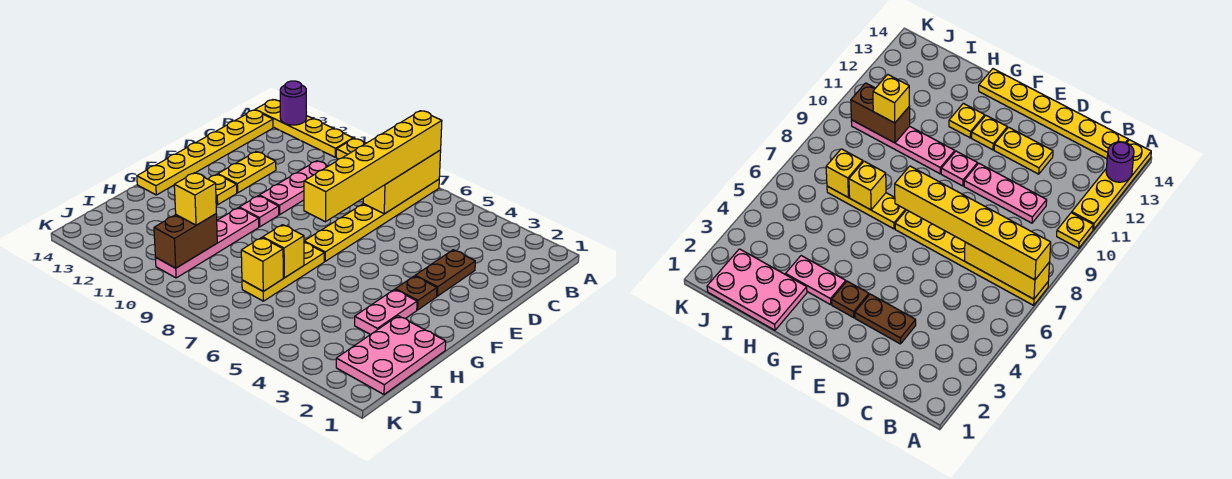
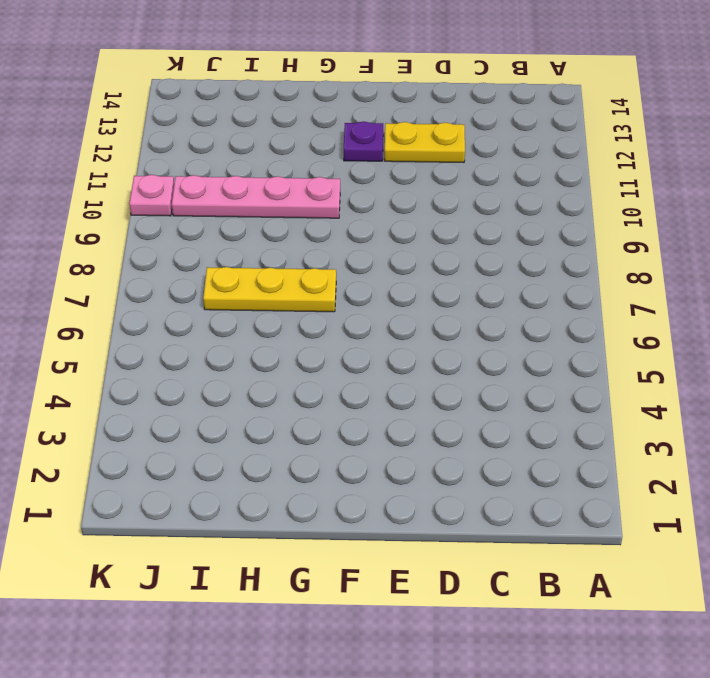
purple plate F12 level 1 -> yellow plate F12 level 1
pink plate K10 level 1 -> pink plate F10 level 1
none -> yellow plate A7:F7 level 1
none -> yellow plate A10 level 1
none -> yellow plate A11:A14 level 1

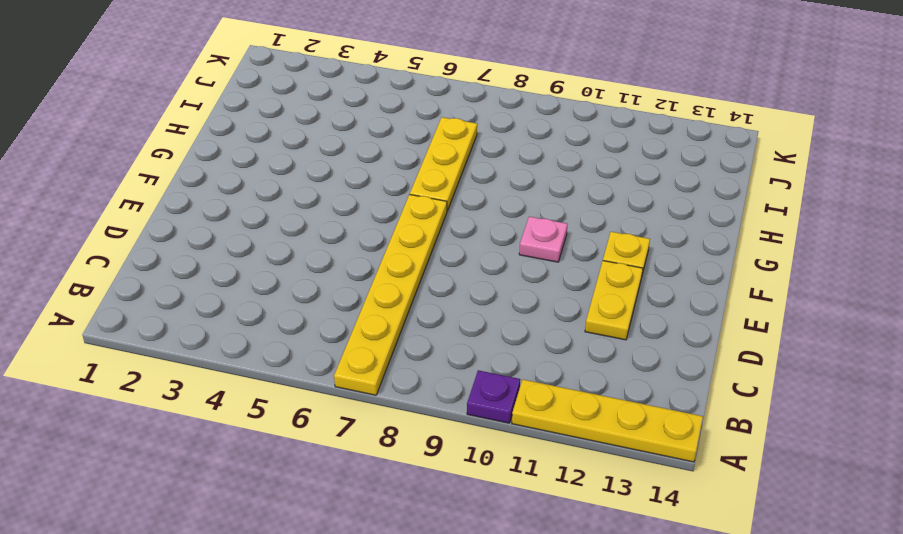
purple plate A10 level 1 -> yellow plate A10 level 1
none -> yellow plate B14:G14 level 1
none -> pink plate C10:E10 level 1
none -> brown plate D3:E3 level 1

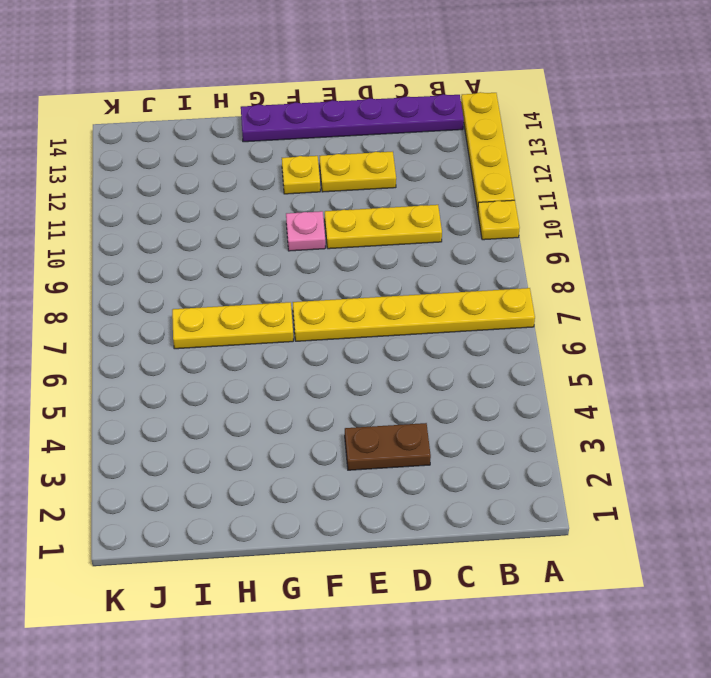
purple plate B14:G14 level 1 -> yellow plate B14:G14 level 1
yellow plate C10:E10 level 1 -> pink plate C10:E10 level 1
none -> brown plate F3 level 1
none -> pink plate G3:H3 level 1
none -> pink plate G10:J10 level 1

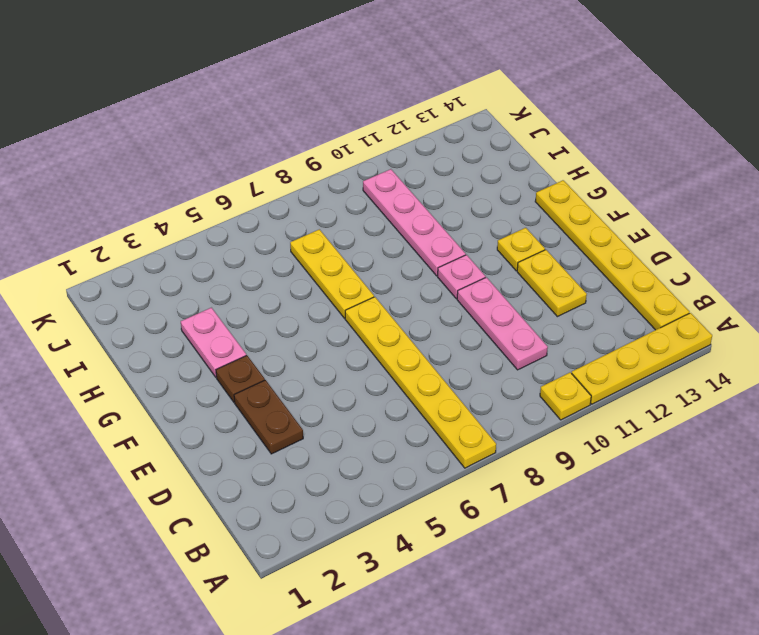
none -> yellow plate G12 level 1
none -> pink plate H1:J2 level 1
none -> yellow brick A7:C7 level 2

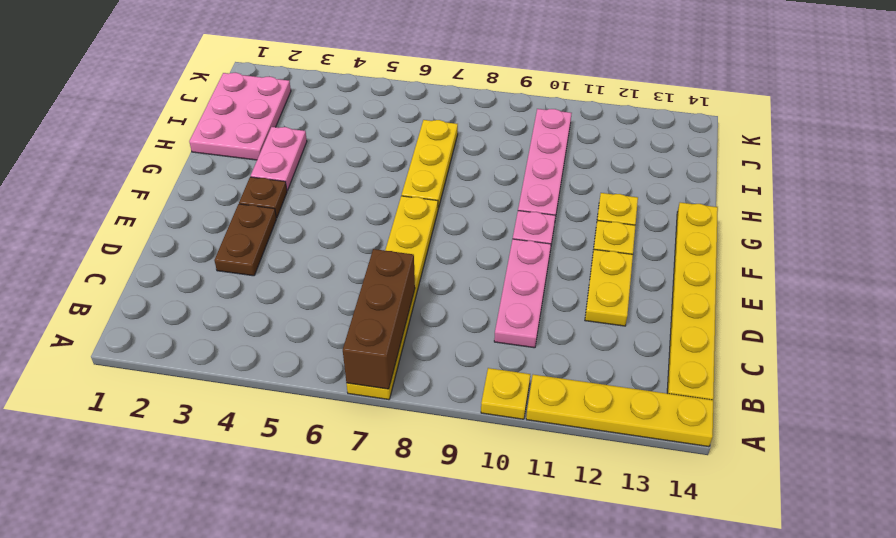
brown brick A7:C7 level 2 -> yellow brick A7:C7 level 2
none -> purple round brick A13 level 2
none -> yellow brick H7 level 2
none -> yellow brick I7 level 2

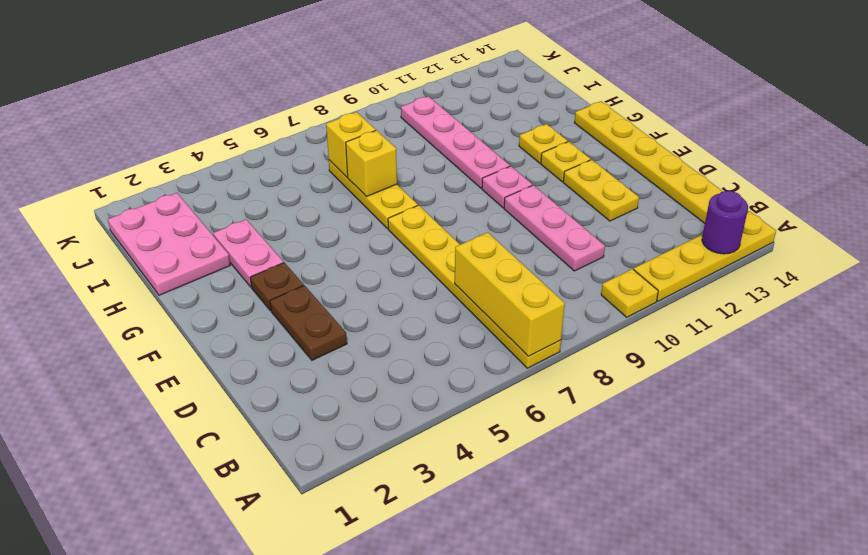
none -> brown brick I10:J10 level 2
none -> yellow brick A7:F7 level 3
none -> yellow brick I10 level 3

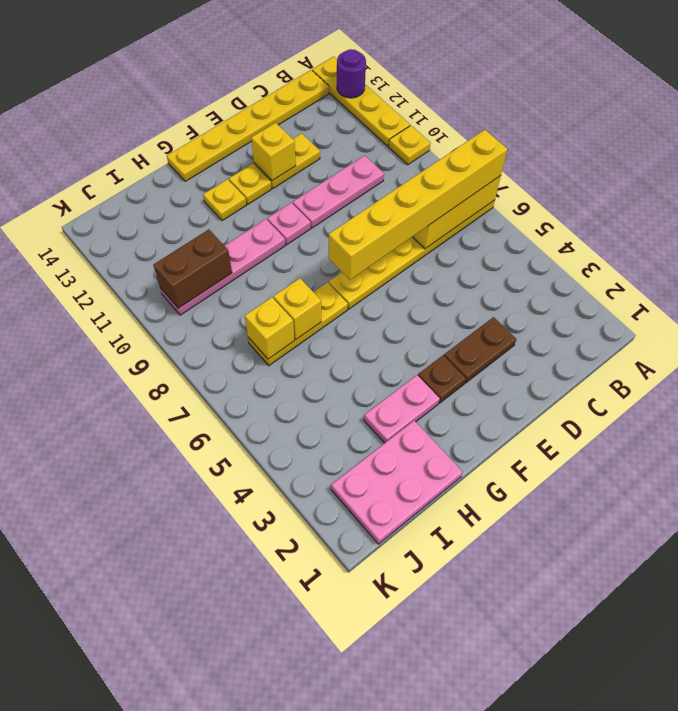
yellow brick E12 level 2 -> yellow brick I10 level 3

